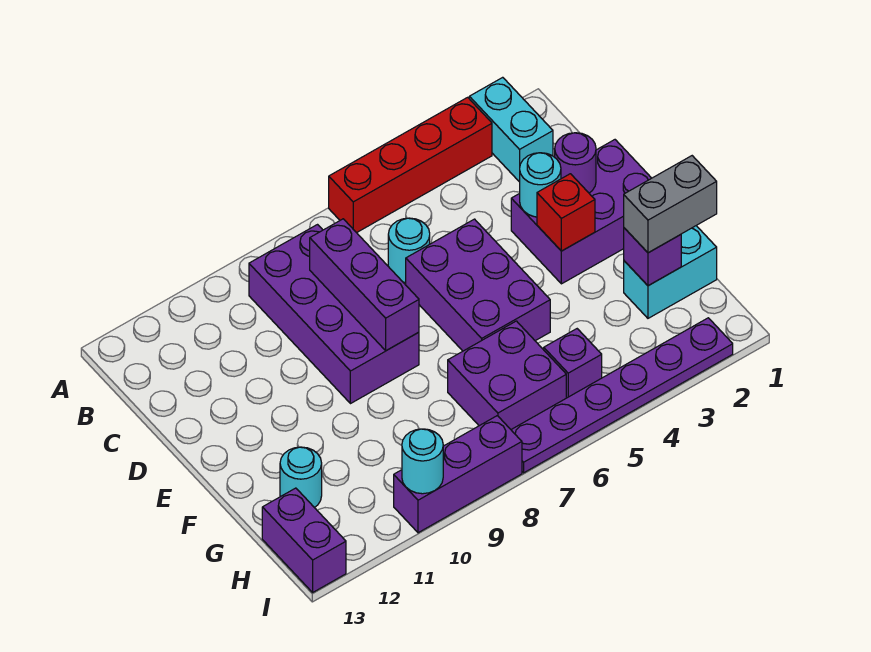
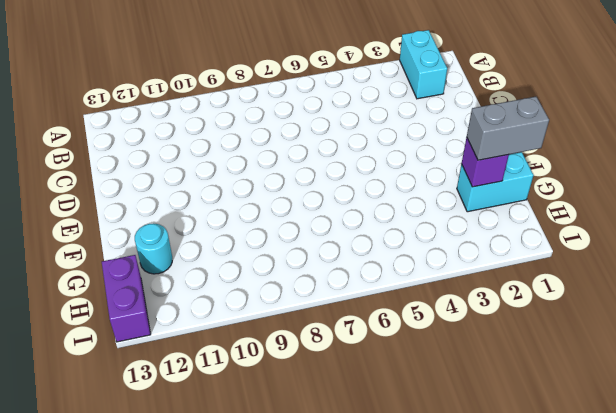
none -> red brick A3:A6 level 1
none -> purple brick B8:E9 level 1
none -> cyan round brick C6 level 1

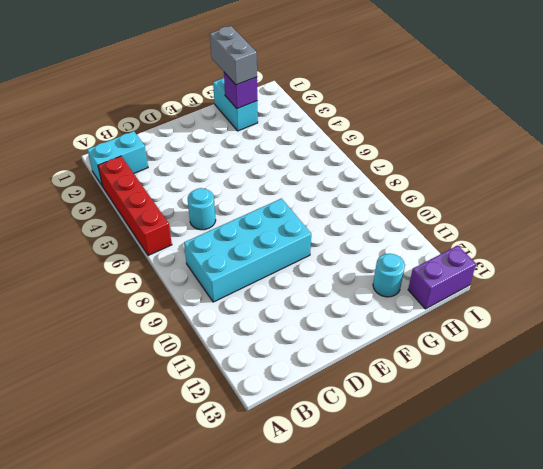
cyan brick B8:E9 level 1 -> purple brick B8:E9 level 1
none -> purple brick D1:E3 level 1
none -> purple brick D5:F6 level 1
none -> purple brick G6:H7 level 1

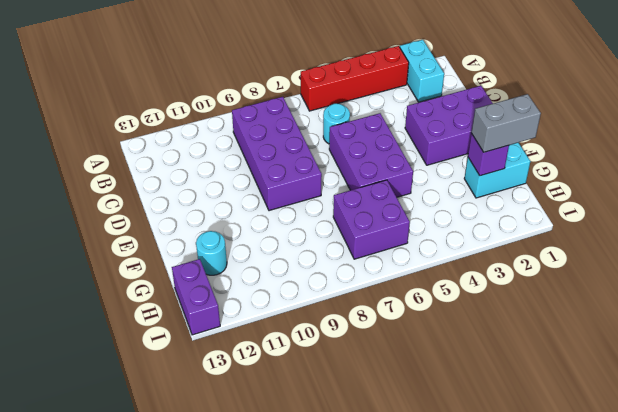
none -> purple brick H5 level 1
none -> purple plate I2:I7 level 1
none -> purple brick I8:I10 level 1

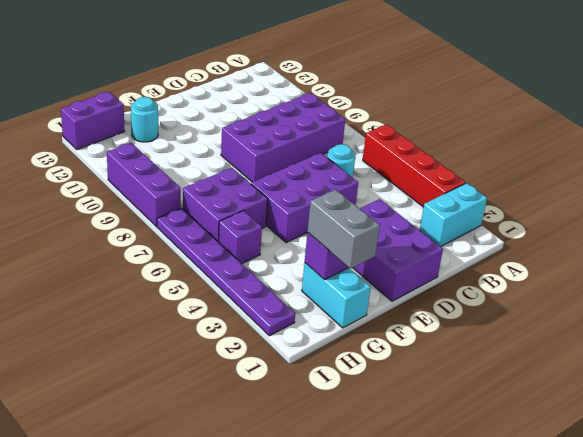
none -> purple brick C8:E8 level 2
none -> purple round brick D2 level 2
none -> cyan round brick D3 level 2

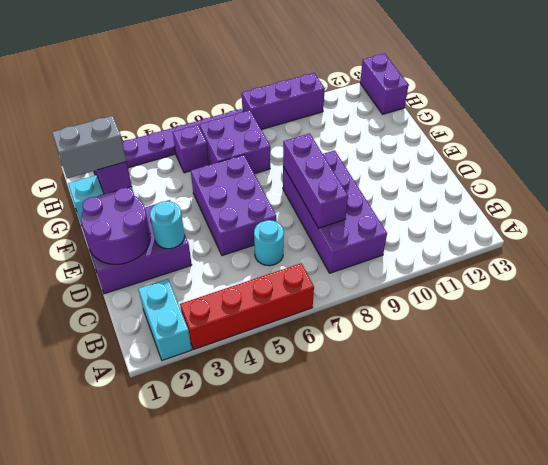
purple round brick D1:E2 level 2 -> purple round brick D2 level 2
none -> cyan round brick G12 level 1
none -> red brick E3 level 2
none -> cyan round brick I10 level 2

